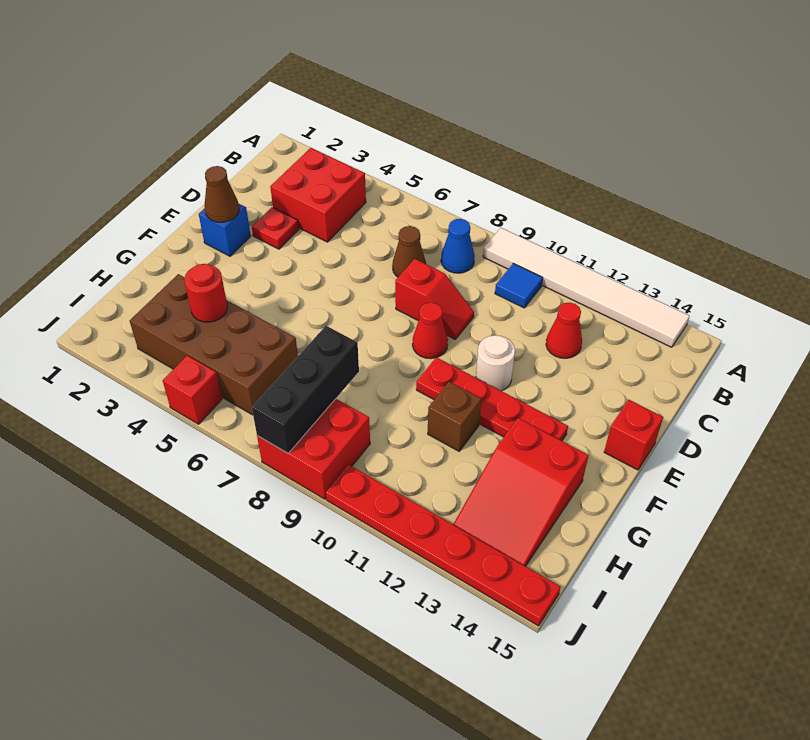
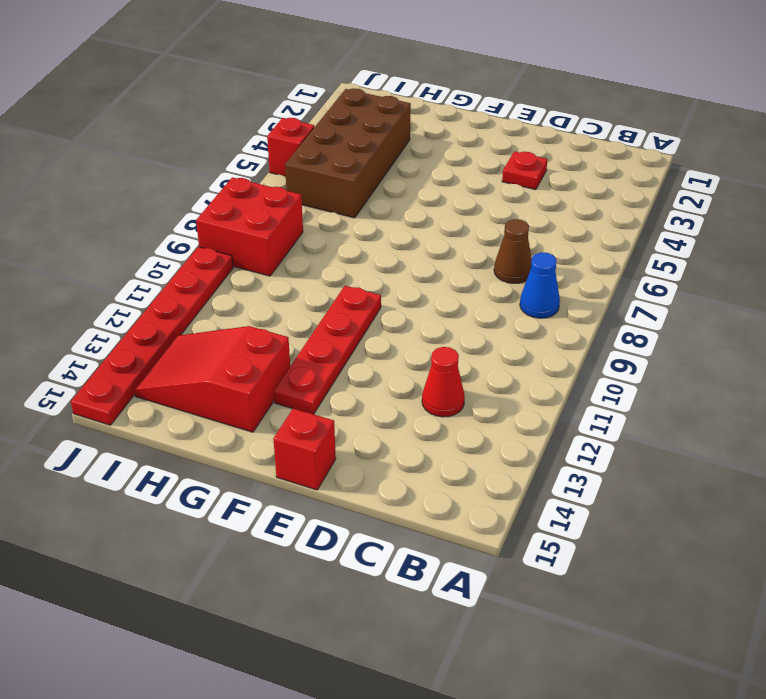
none -> white tile A9:A14 level 1
none -> red brick B3:C4 level 1
none -> blue tile B10 level 1

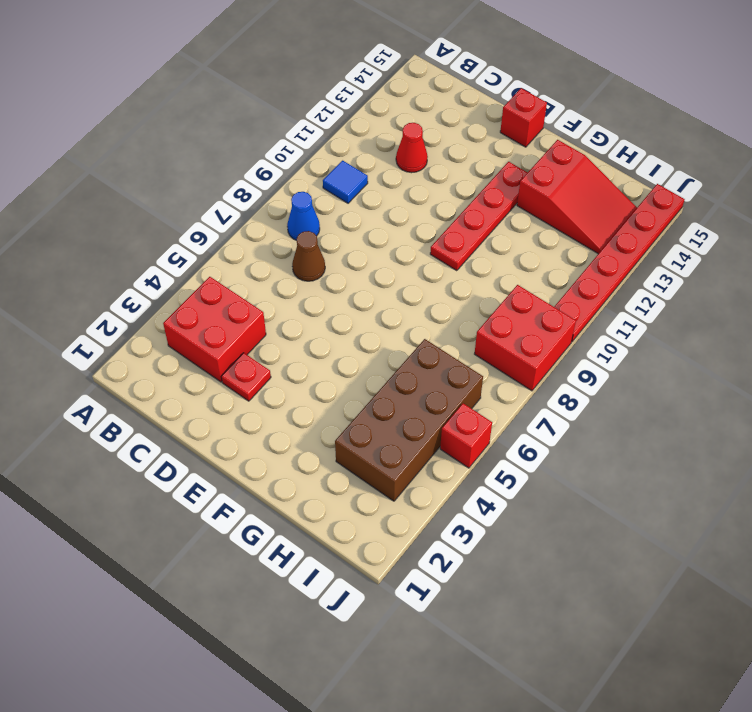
none -> white tile A9:A14 level 1
none -> red slope D8:D9 level 1 top 8
none -> blue brick E2 level 1

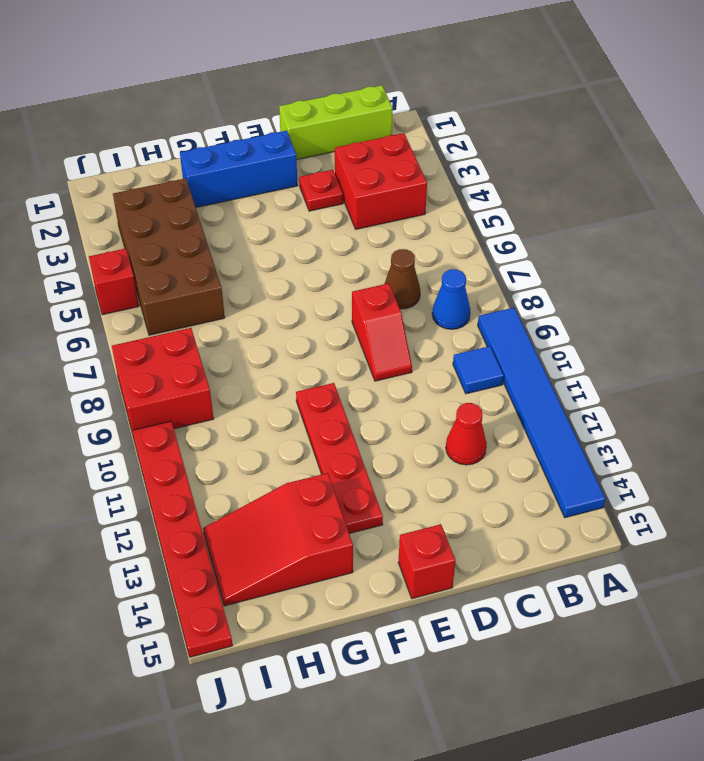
blue tile A9:A14 level 1 -> white tile A9:A14 level 1
lime brick B1:D1 level 1 -> none
blue brick E2:G2 level 1 -> blue brick E2 level 1
none -> red cone E9 level 1
none -> white round brick E11 level 1
none -> brown brick G11 level 1

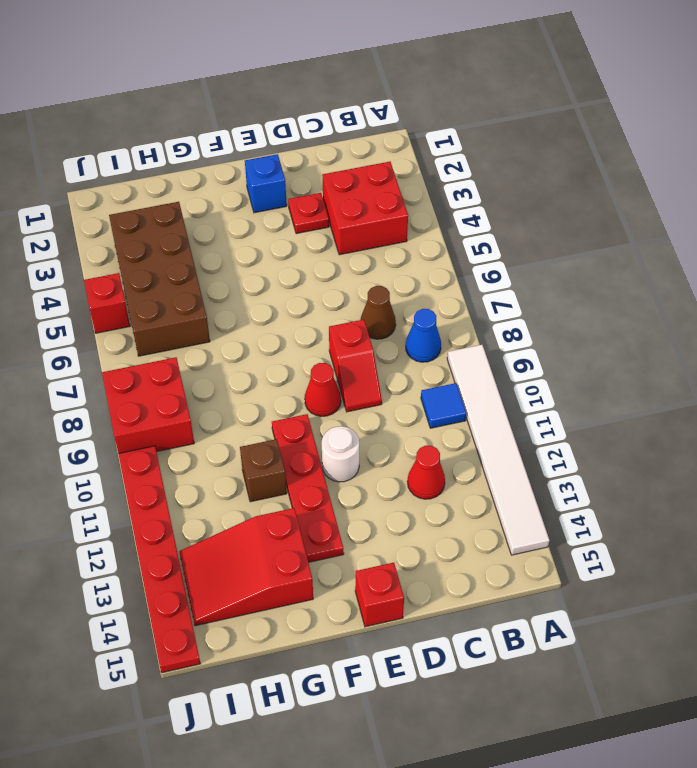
none -> brown cone E2 level 2
none -> red round brick H4 level 2
none -> black brick H8:J8 level 2

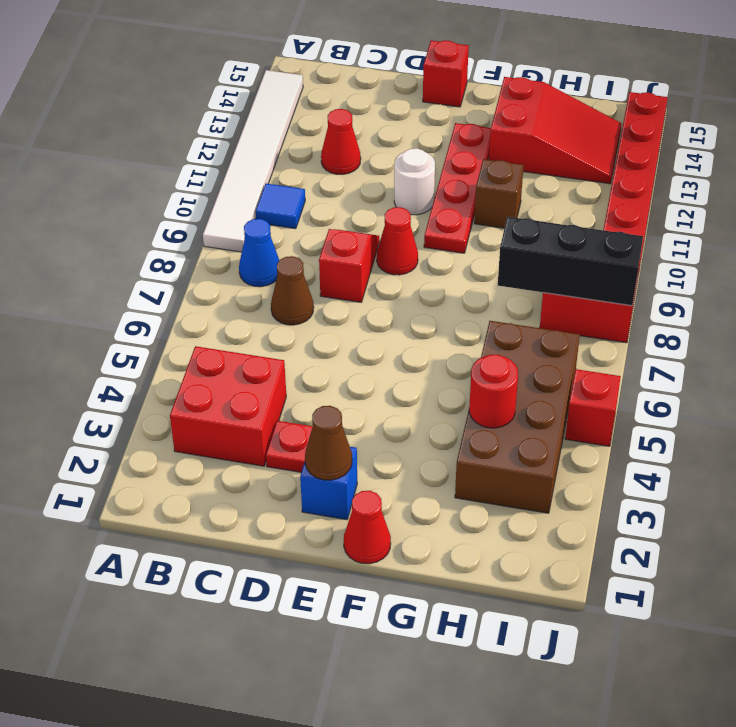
red cone F1 level 1 -> none

